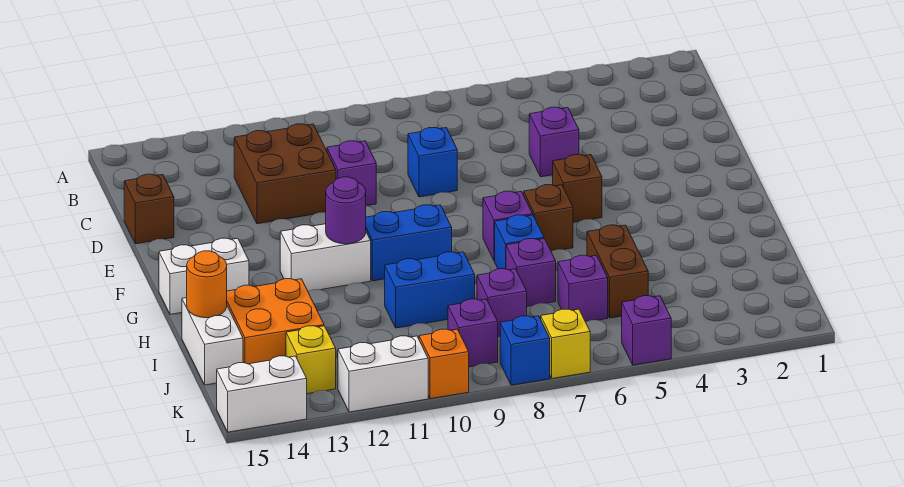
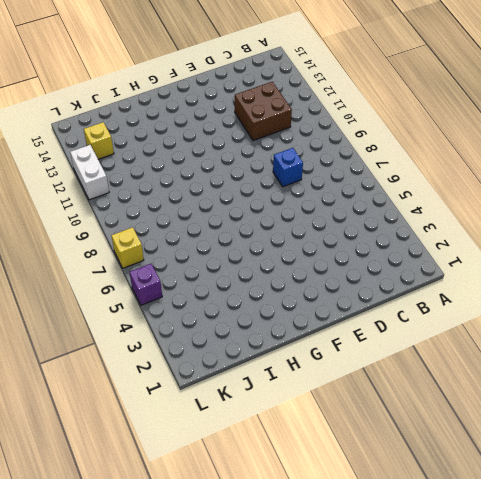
none -> purple brick D5 level 1
none -> purple brick D10 level 1
none -> brown brick D15 level 1

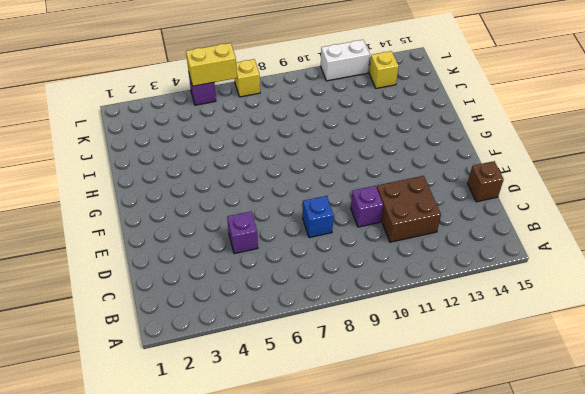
yellow brick L5:L6 level 2 -> none
none -> brown brick F5 level 1
none -> brown brick G6 level 1
none -> purple brick G7 level 1

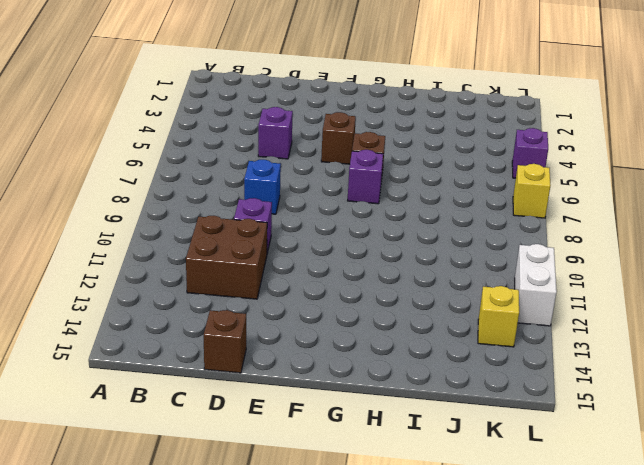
none -> blue brick G9:G10 level 1
none -> white brick G11:G12 level 1
none -> white brick G14:G15 level 1

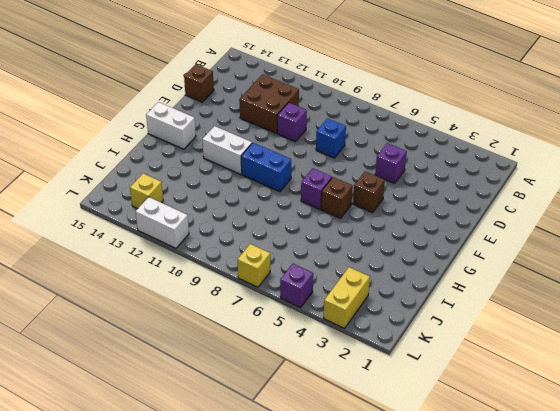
yellow brick K3:L3 level 1 -> none
none -> blue brick H7 level 1
none -> brown brick I5:J5 level 1
none -> purple brick I7 level 1

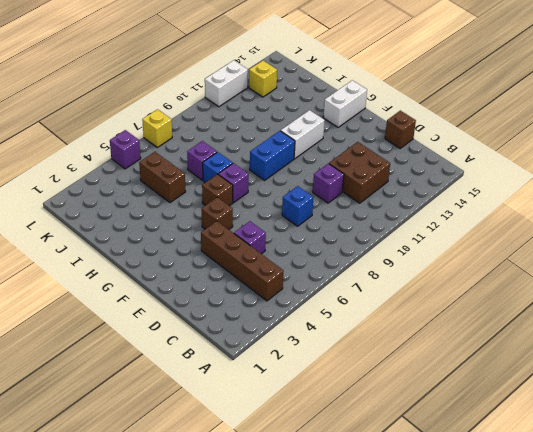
brown brick B4:E4 level 1 -> none
none -> blue brick I9:I10 level 1
none -> orange brick I13:J14 level 1
none -> white brick I15:J15 level 1

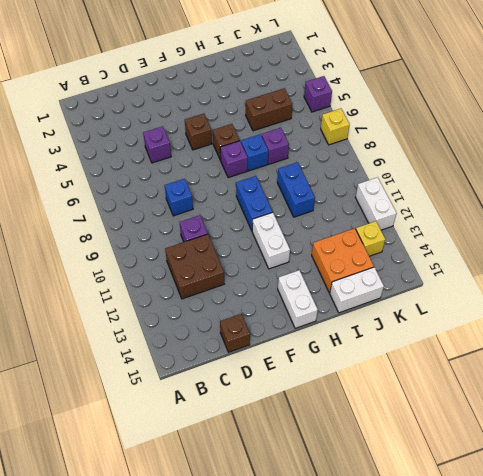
none -> purple brick J6 level 1
none -> purple brick J8 level 1
none -> purple brick K9 level 1

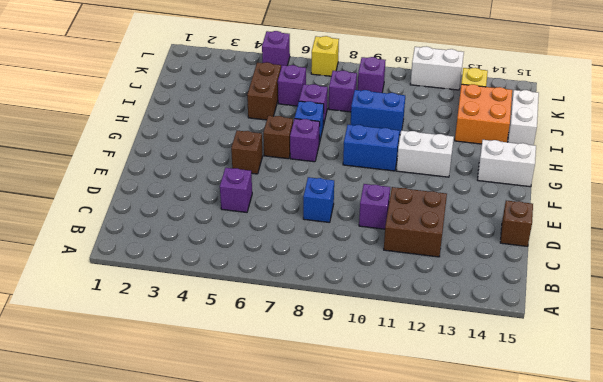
none -> blue brick L8 level 1
none -> orange brick L10 level 1
none -> white brick L14:L15 level 1

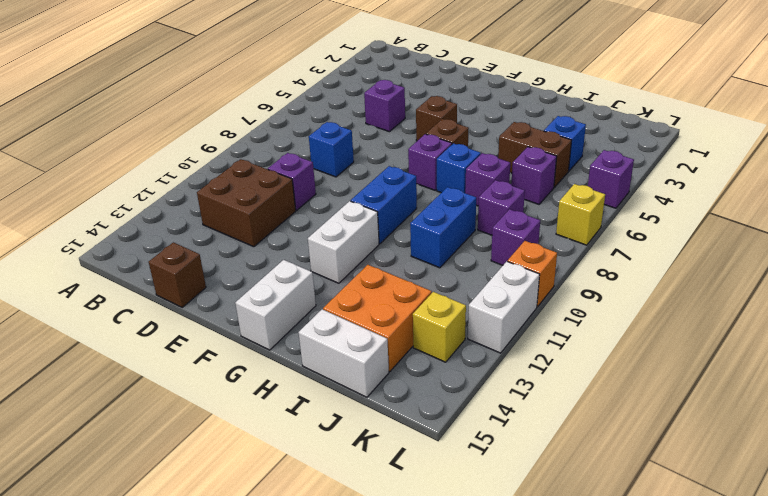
blue brick J4 level 1 -> blue brick L8 level 1
none -> white brick L14:L15 level 1
none -> purple round brick G11 level 2
none -> orange round brick I15 level 2

